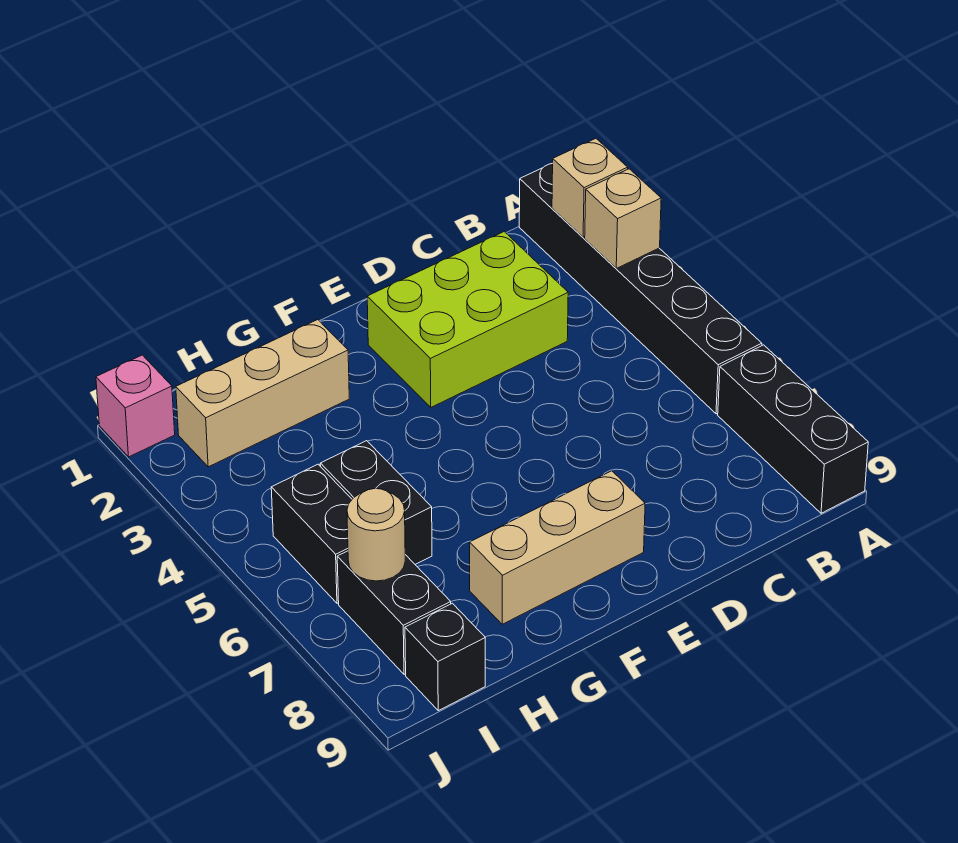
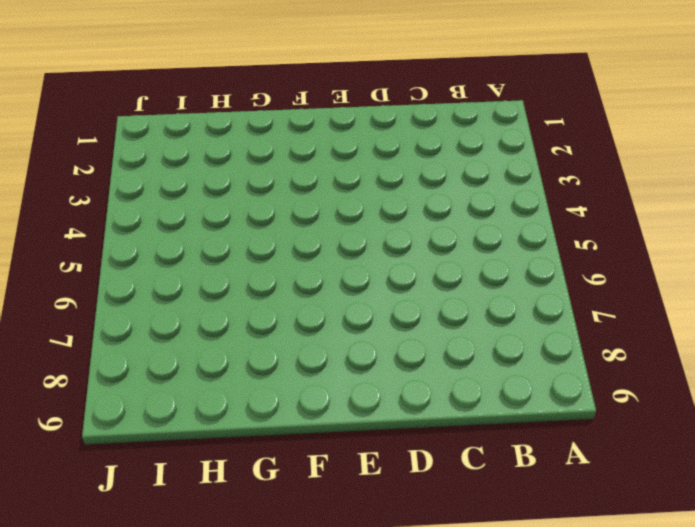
none -> black brick A1:A6 level 1
none -> black brick A7:A9 level 1
none -> lime brick C2:E3 level 1

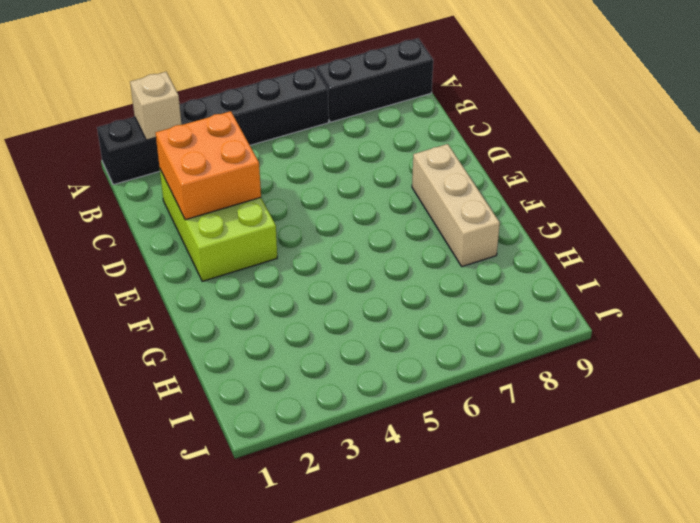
orange brick C2:D3 level 2 -> none
none -> tan brick G2:I2 level 1
none -> black brick H5:H6 level 1
none -> black brick I5:I6 level 1

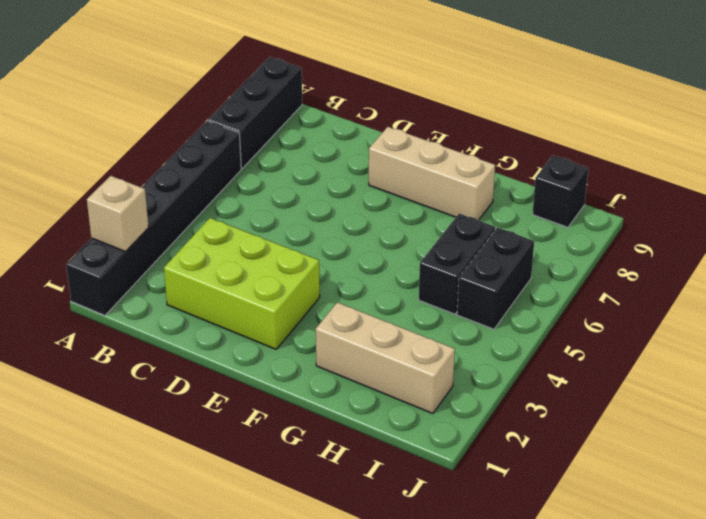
none -> black brick I7:I8 level 1
none -> pink brick J1 level 1
none -> tan brick A3 level 2

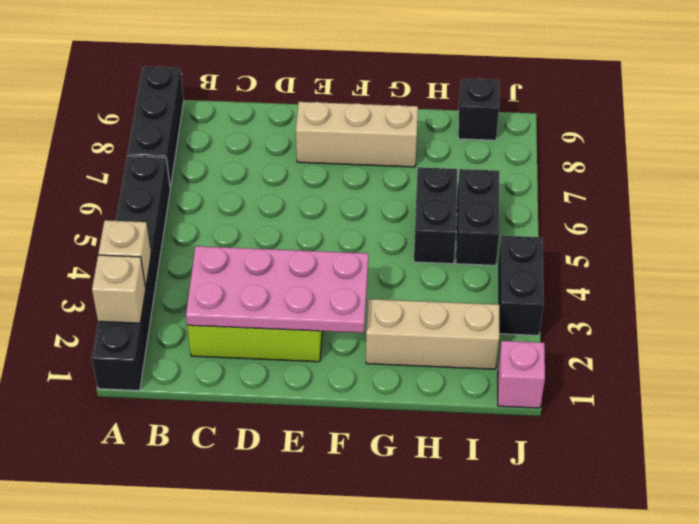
pink plate C2:F3 level 2 -> none
black brick J3:J4 level 1 -> black brick I7:I8 level 1
none -> tan round brick I7 level 2

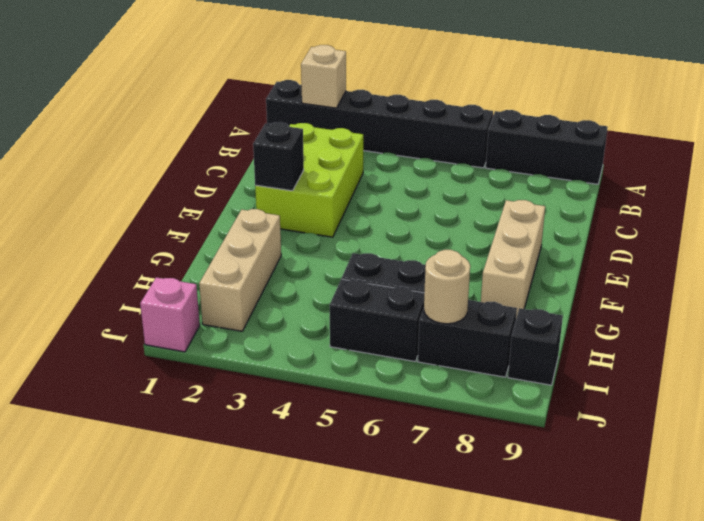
black brick E2 level 2 -> none
none -> tan brick A3 level 2

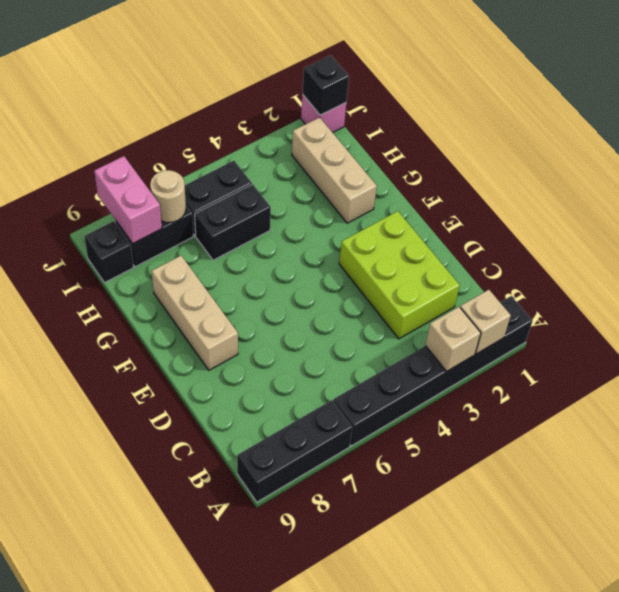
pink brick I8:J8 level 2 -> none
black brick J1 level 2 -> none

